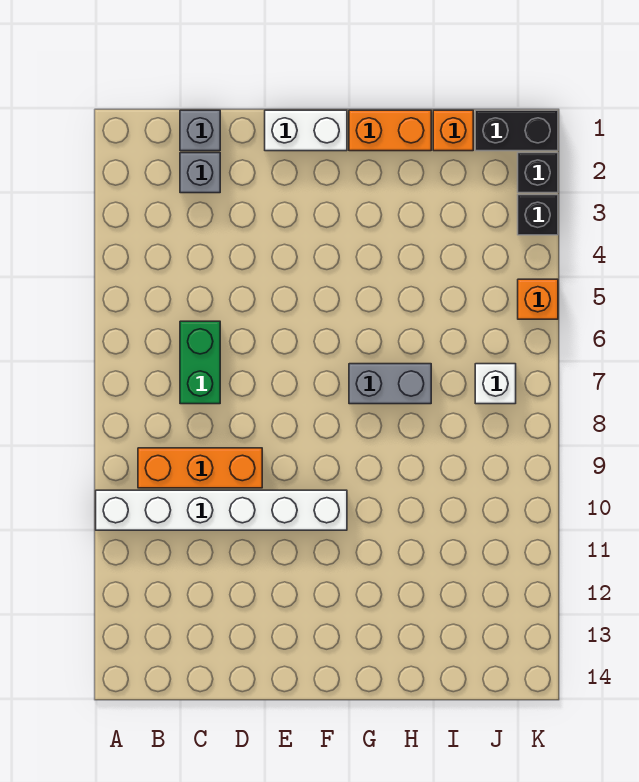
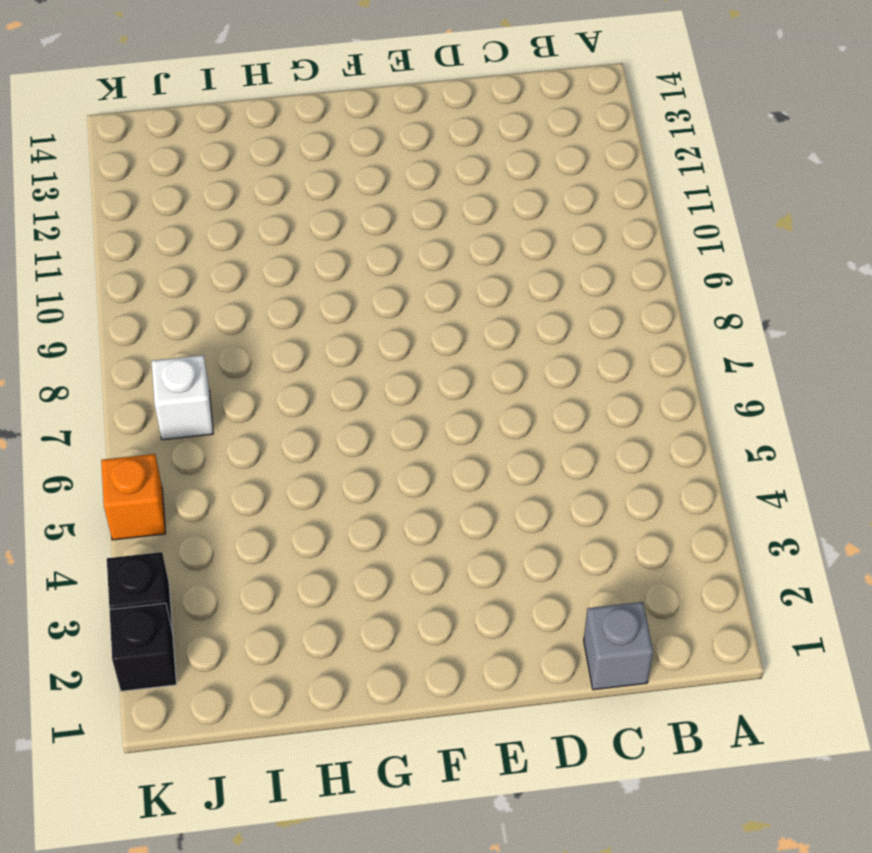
none -> white brick A10:F10 level 1
none -> orange brick B9:D9 level 1
none -> grey brick C2 level 1

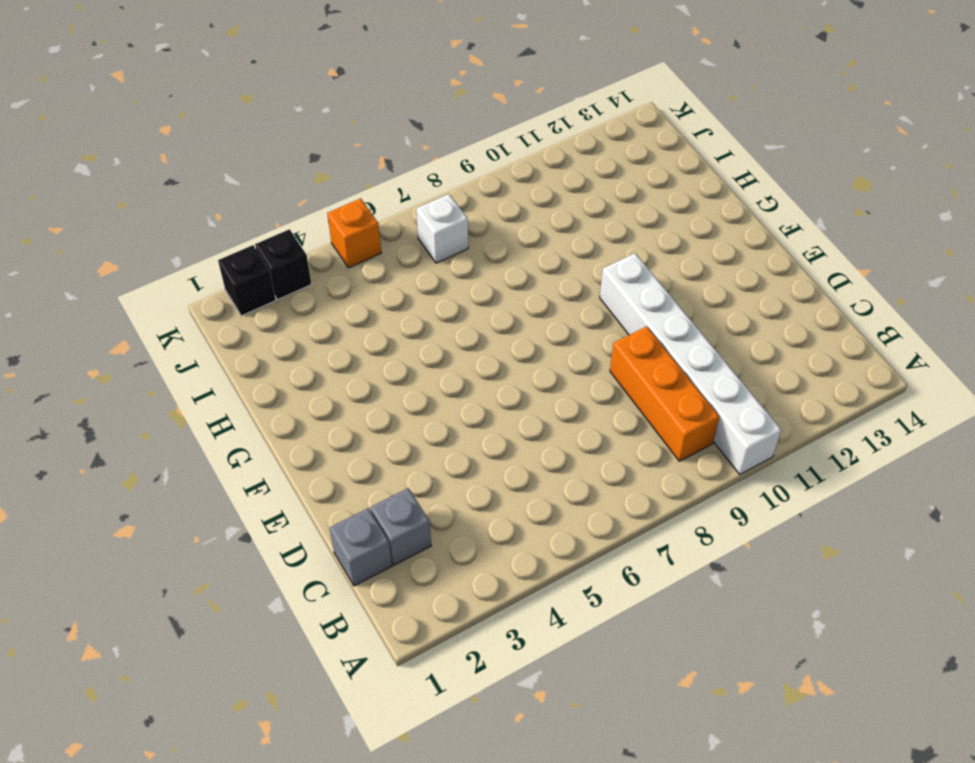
none -> green brick C6:C7 level 1
none -> white brick E1:F1 level 1
none -> orange brick G1:H1 level 1

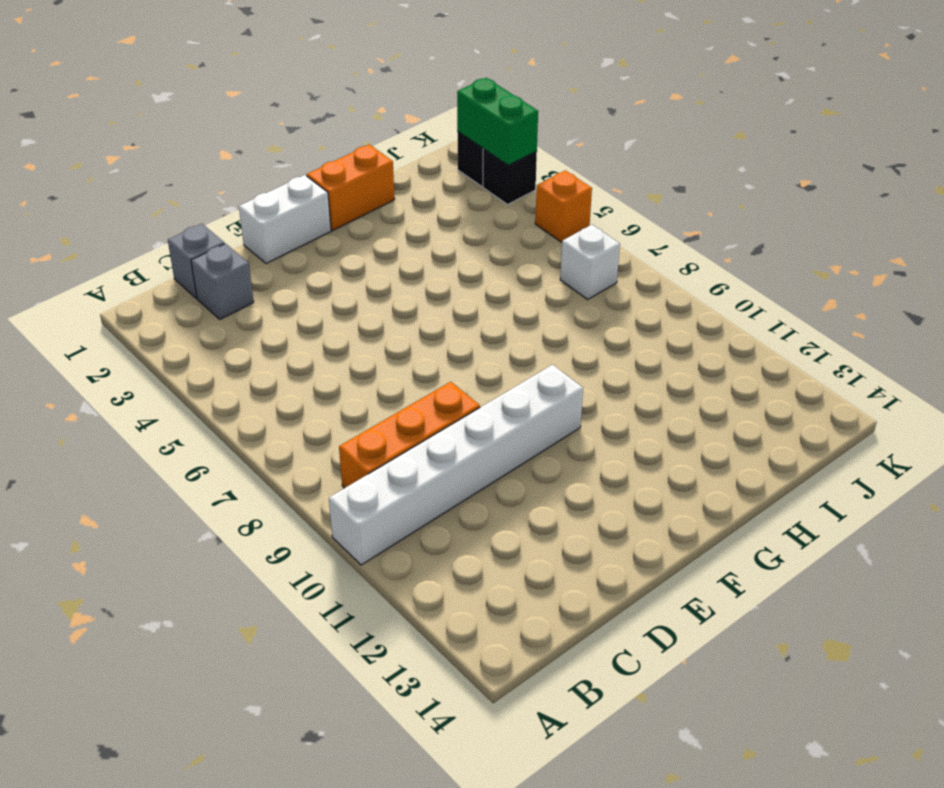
green brick K2:K3 level 2 -> green brick C6:C7 level 1
none -> grey brick G7:H7 level 1
none -> orange brick I1 level 1
none -> black brick J1:K1 level 1

